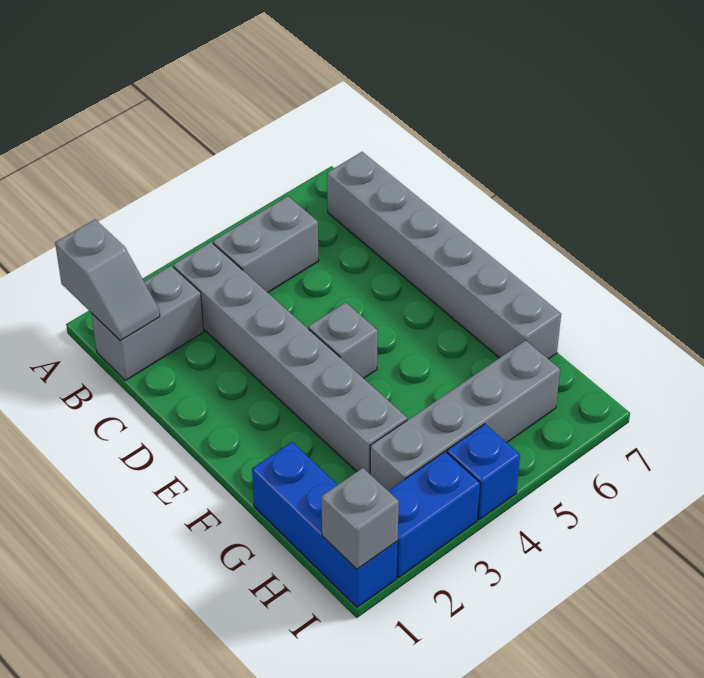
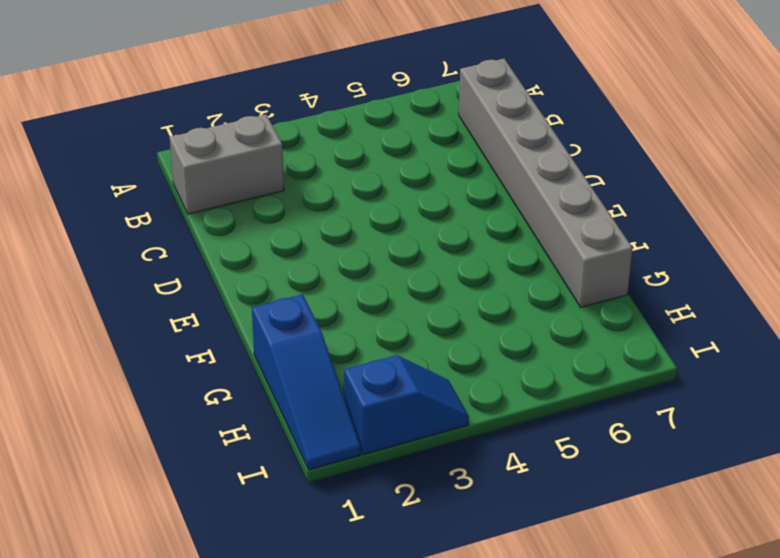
blue slope G1:I1 level 1 top G -> blue brick G1:I1 level 1
blue slope I2:I3 level 1 top 2 -> blue brick I2:I3 level 1
none -> grey brick B3:G3 level 1
none -> grey brick B4:B5 level 1

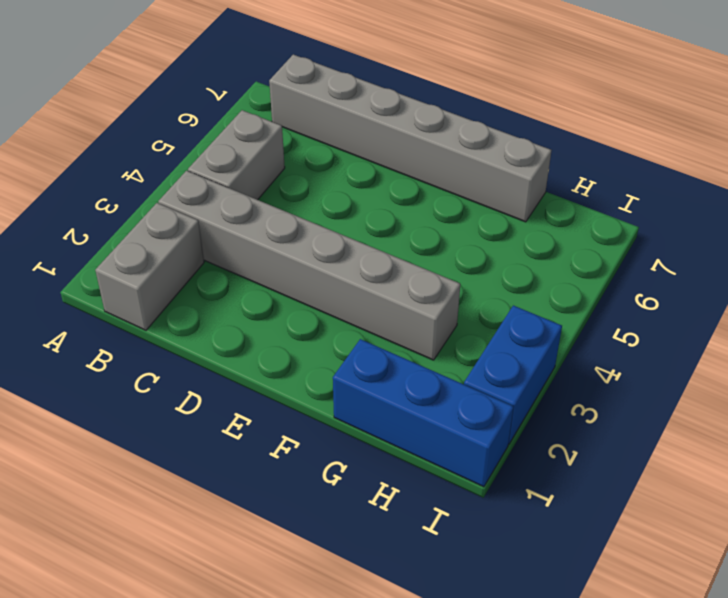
none -> grey brick E4 level 1
none -> grey brick H3:H6 level 1

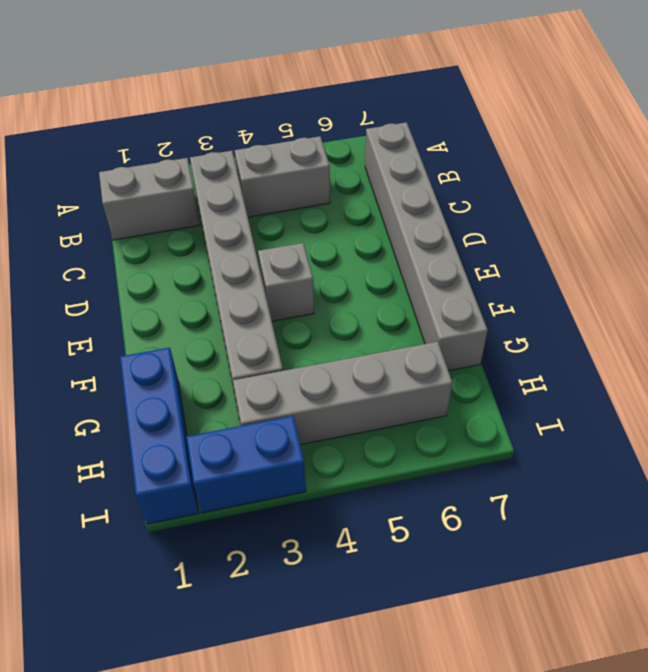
none -> blue brick I4 level 1
none -> grey slope A1:B1 level 2 top A

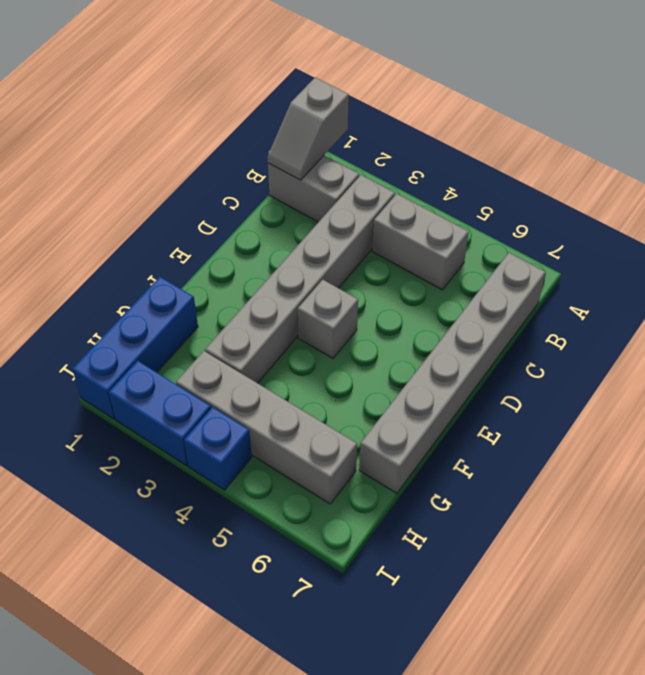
none -> grey brick I1 level 2

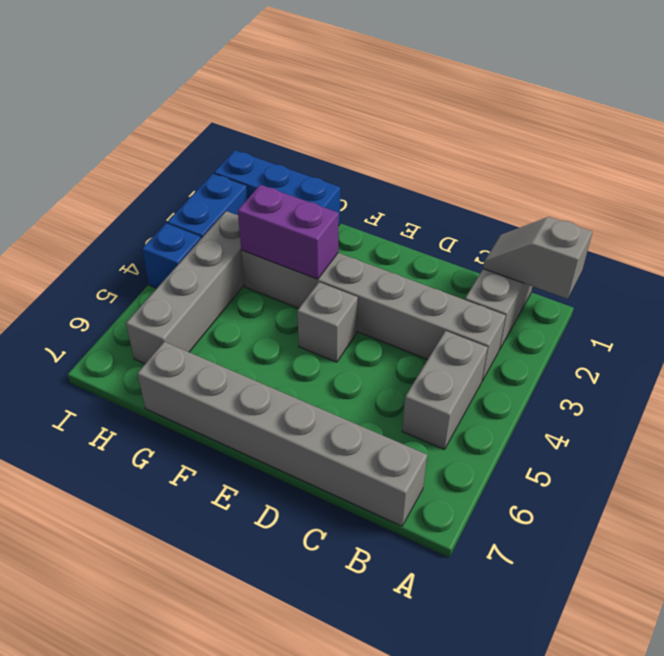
purple brick F3:G3 level 2 -> none
none -> grey brick I1 level 2

